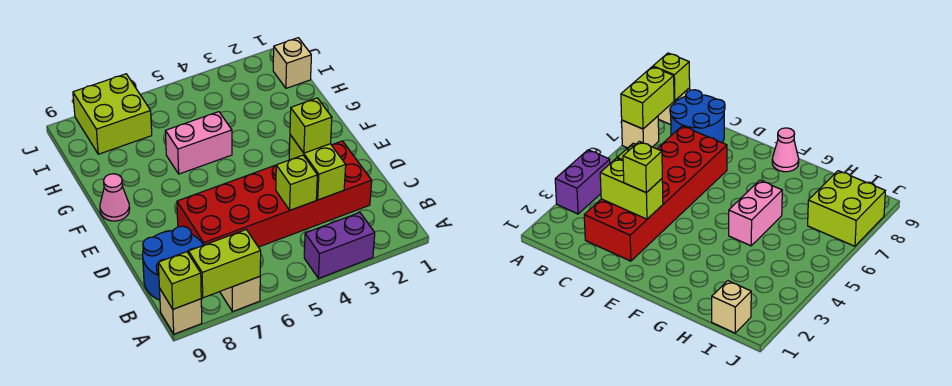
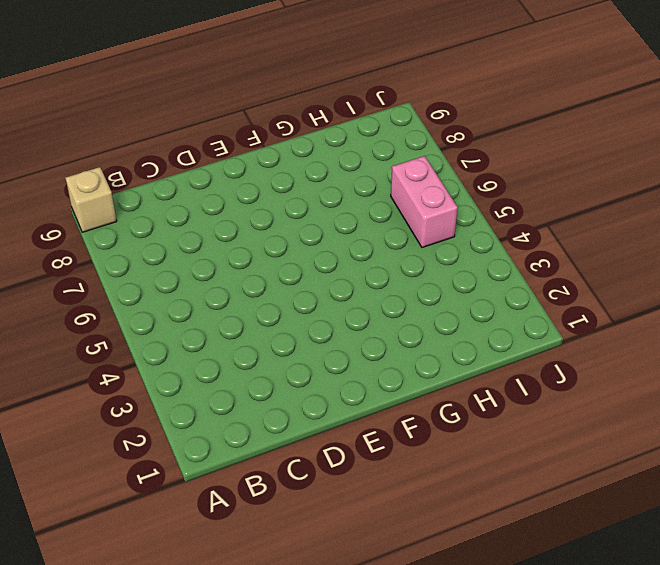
pink brick I5:I6 level 1 -> pink brick G5:G6 level 1
none -> purple brick A3:A4 level 1
none -> tan brick A7 level 1
none -> blue round brick B8:C9 level 1

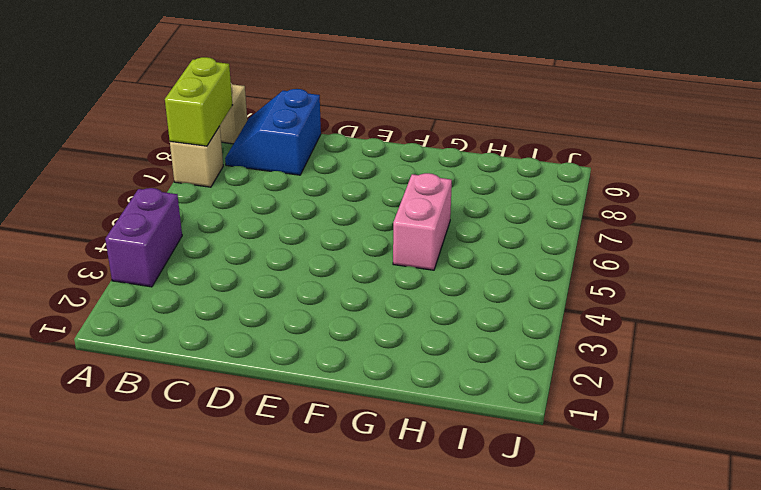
blue slope B8:C9 level 1 top C -> blue round brick B8:C9 level 1
none -> red brick C2:D7 level 1
none -> pink cone F9 level 1
none -> tan brick I1 level 1

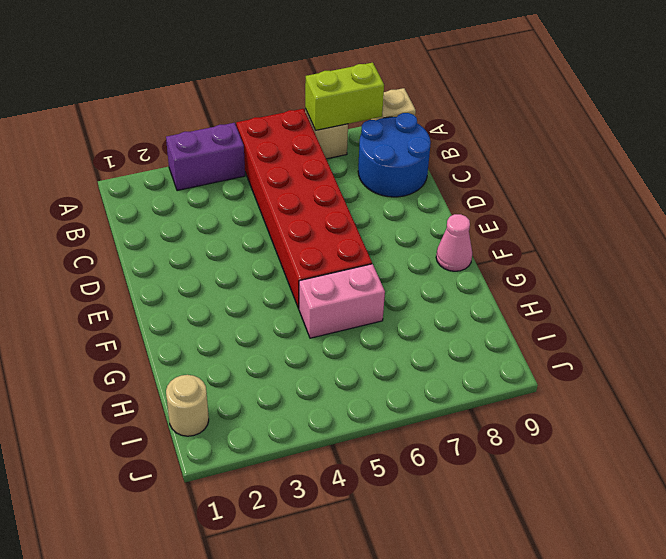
red brick A5:F6 level 1 -> red brick C2:D7 level 1
tan round brick I1 level 1 -> tan brick I1 level 1
none -> lime brick I7:J8 level 1
none -> lime brick A9 level 2
none -> lime brick C3:D3 level 2

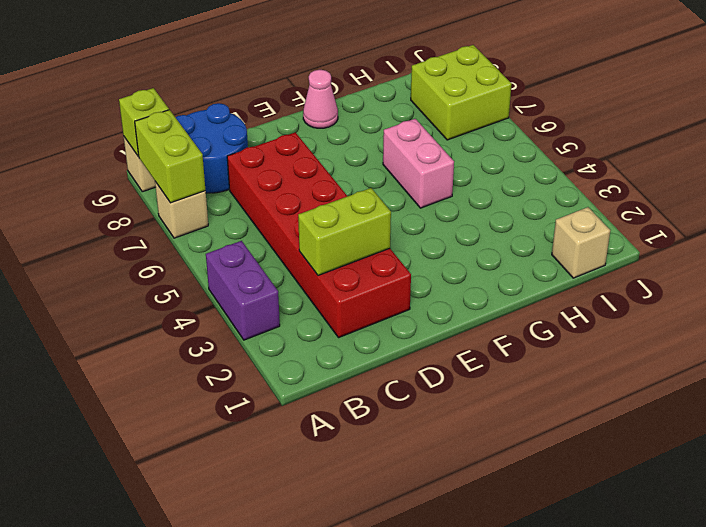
none -> lime brick C4 level 2
none -> lime brick D3 level 3

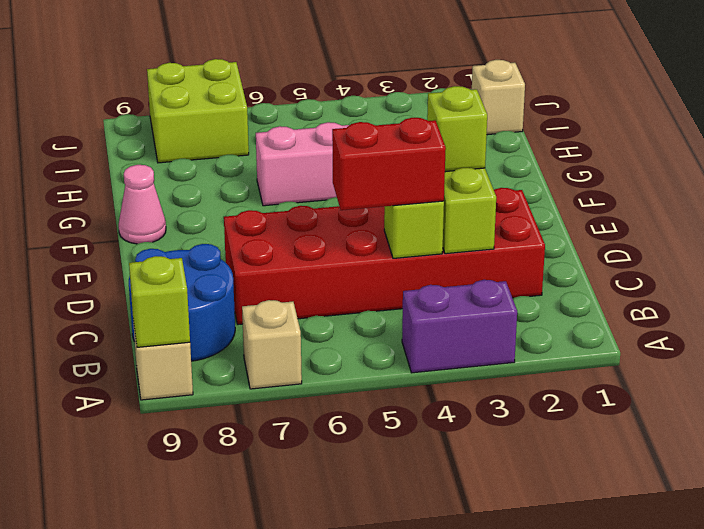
red brick C4:C5 level 3 -> none
none -> lime brick A7:A8 level 2

